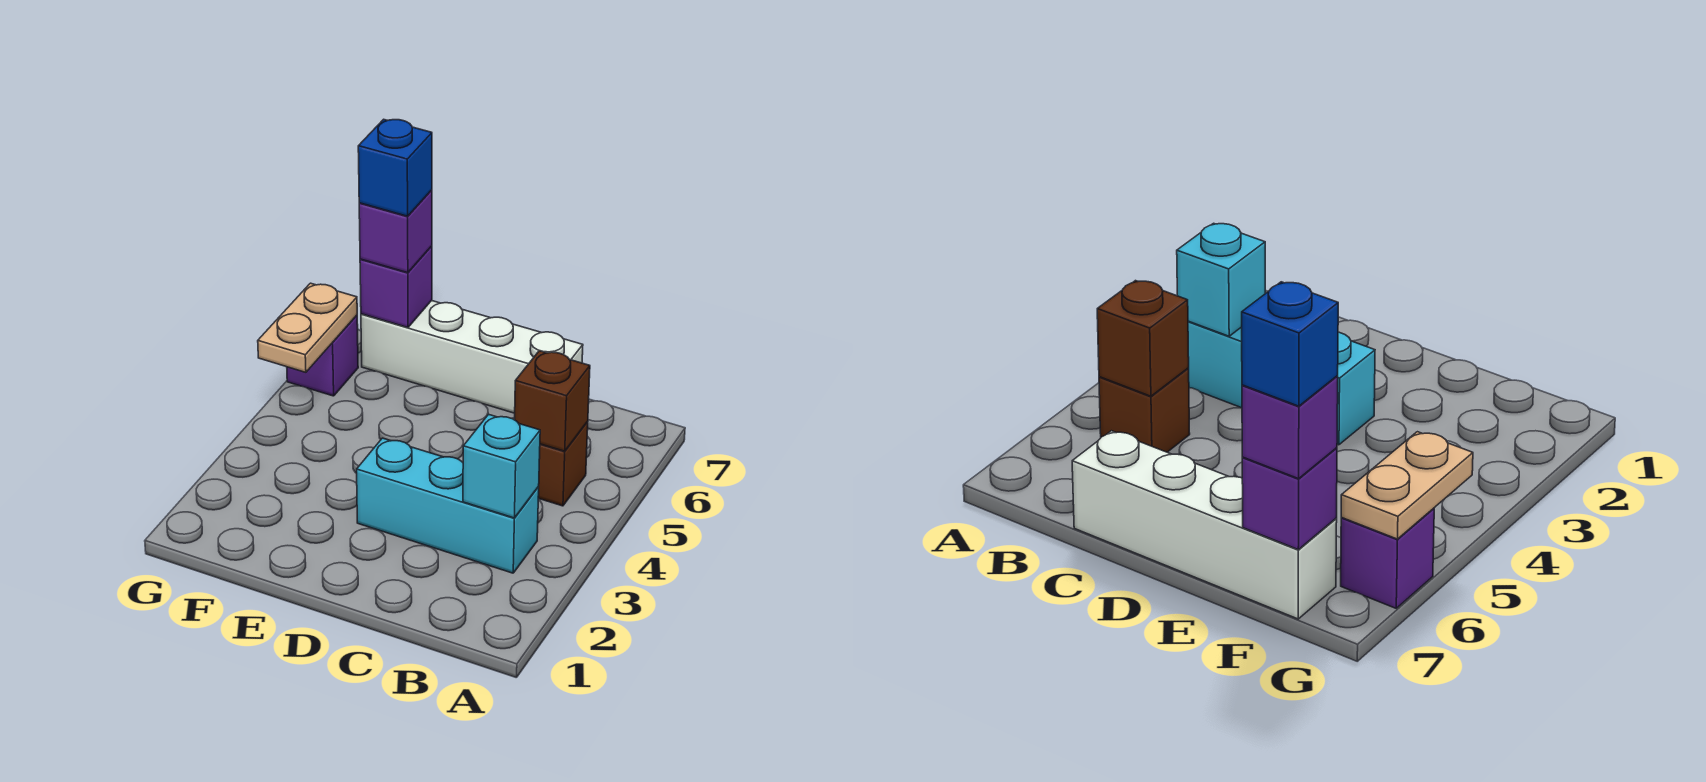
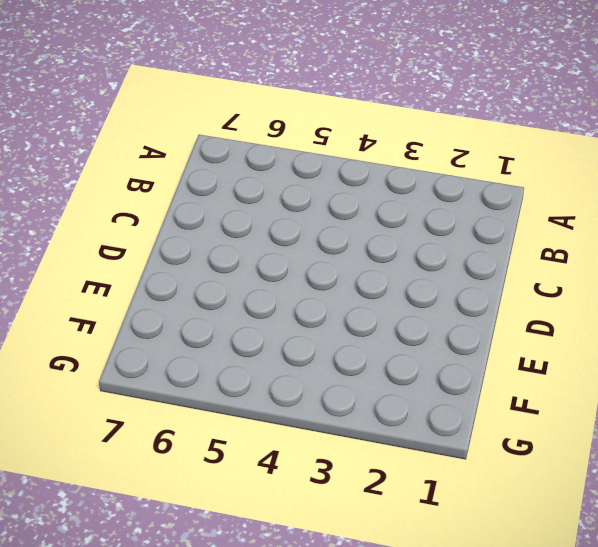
none -> cyan brick B3:D3 level 1
none -> brown brick B5 level 1

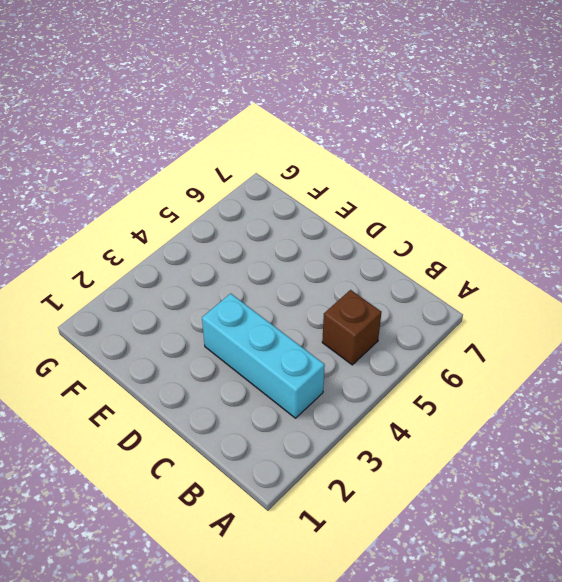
none -> white brick C7:F7 level 1
none -> purple brick G6 level 1

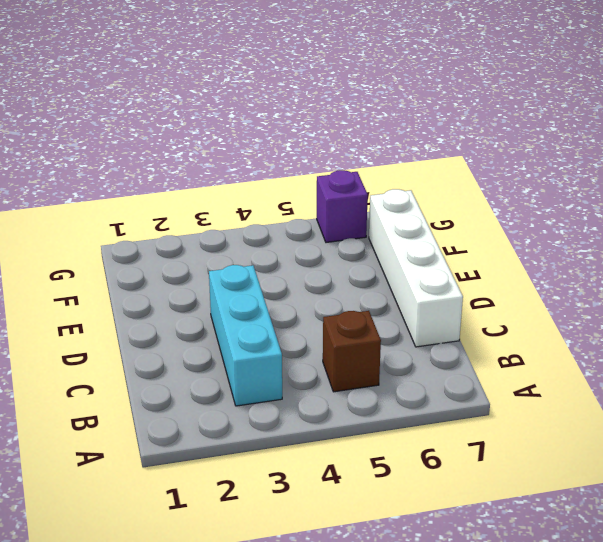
none -> cyan brick B3 level 2
none -> brown brick B5 level 2

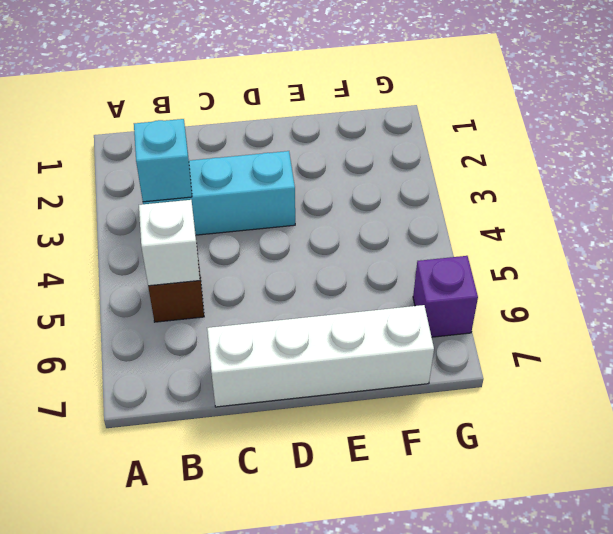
white brick B5 level 2 -> brown brick B5 level 2
none -> purple brick F7 level 2
none -> tan plate G5:G6 level 2

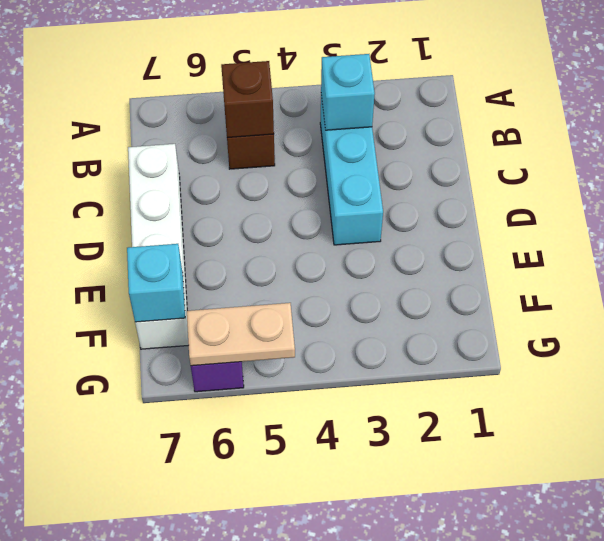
cyan brick F7 level 2 -> purple brick F7 level 2
none -> purple brick F7 level 3
none -> blue brick F7 level 4

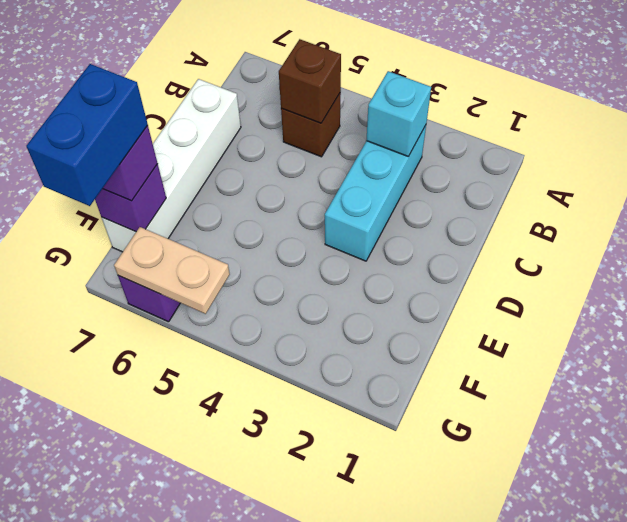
blue brick F7:G7 level 4 -> blue brick F7 level 4

